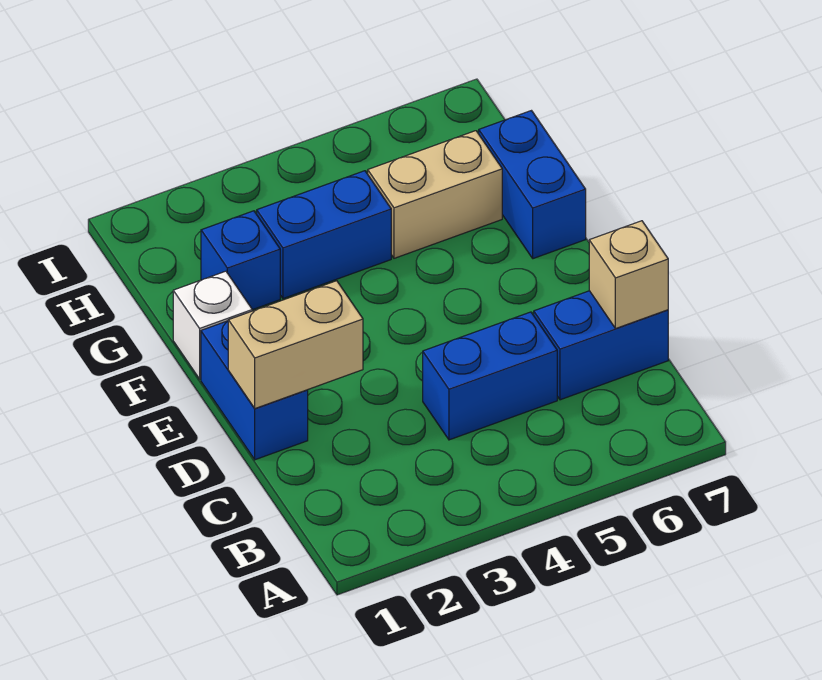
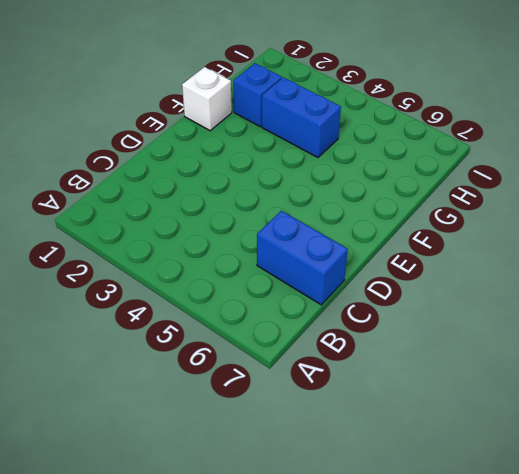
none -> blue brick C4:C5 level 1
none -> blue brick D1:E1 level 1

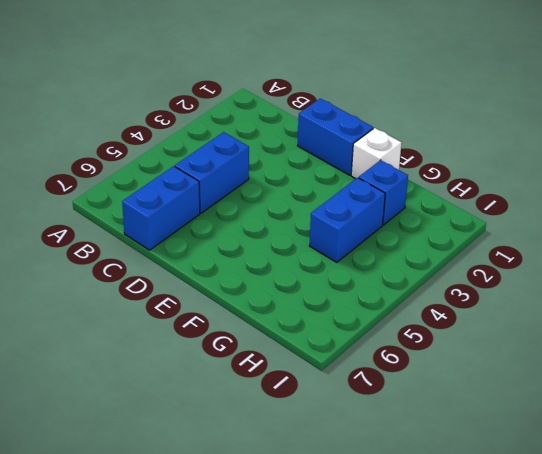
none -> blue brick F7:G7 level 1
none -> tan brick G5:G6 level 1

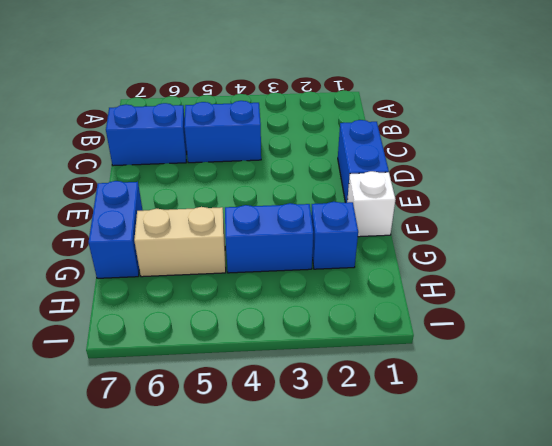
none -> tan brick C7 level 2
none -> tan brick D1:D2 level 2

